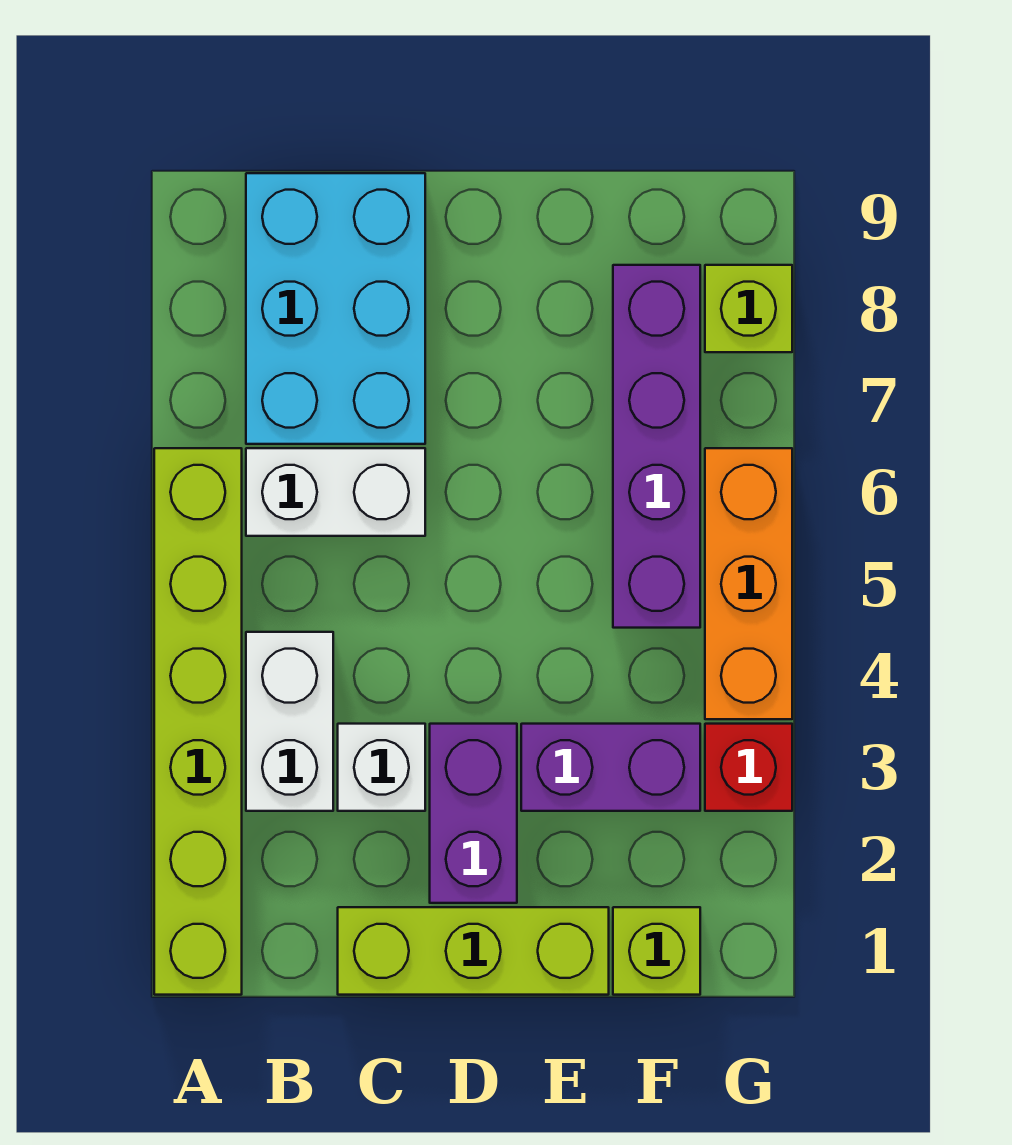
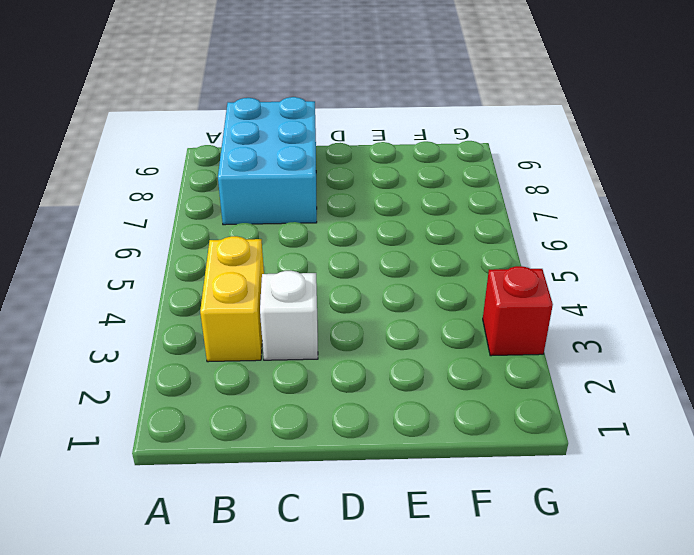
yellow brick B3:B4 level 1 -> white brick B3:B4 level 1
none -> lime brick A1:A6 level 1
none -> white brick B6:C6 level 1
none -> lime brick C1:E1 level 1

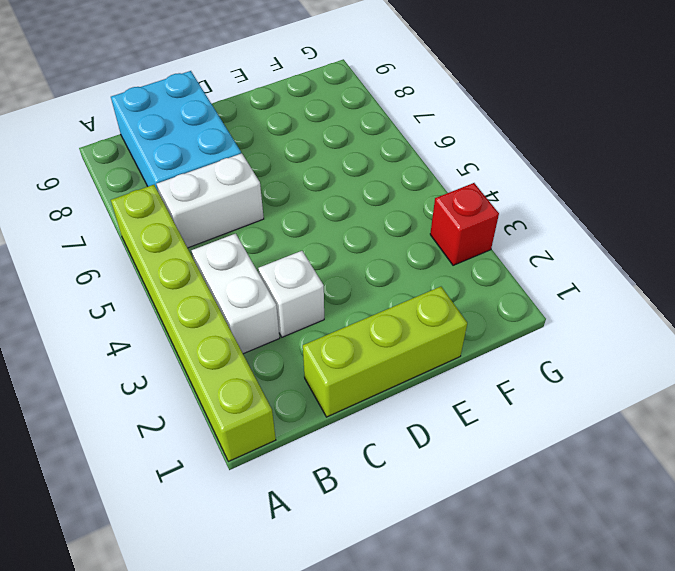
none -> purple brick D2:D3 level 1
none -> purple brick E3:F3 level 1
none -> lime brick F1 level 1

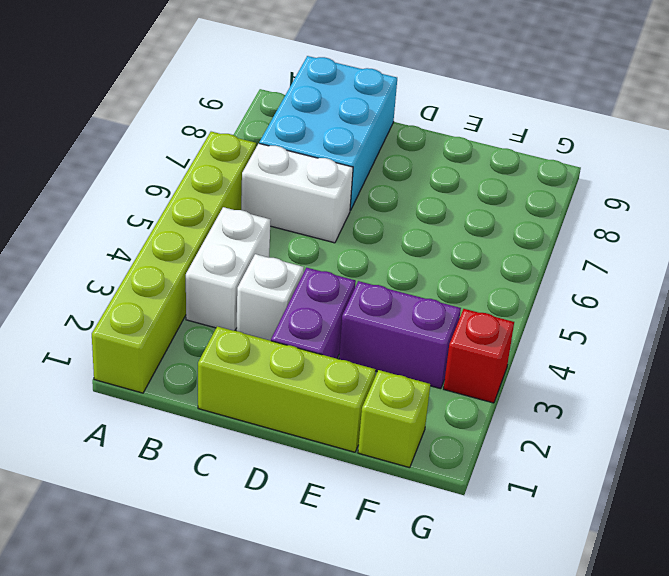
none -> purple brick F5:F8 level 1
none -> orange brick G4:G6 level 1
none -> lime brick G8 level 1

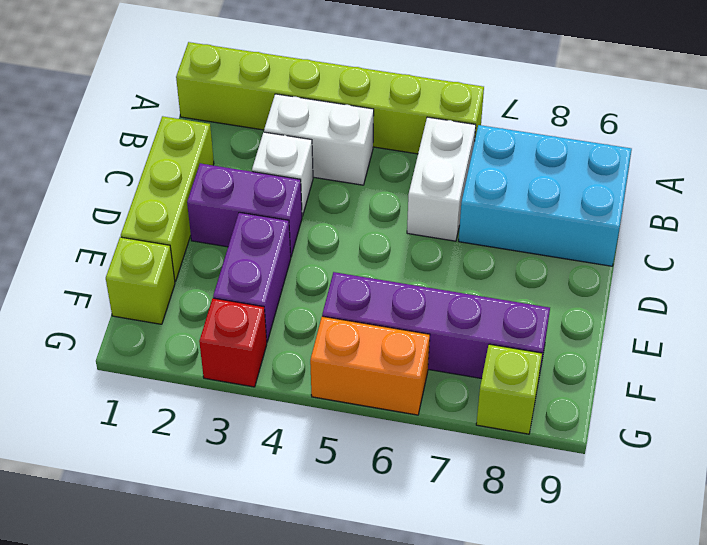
orange brick G5:G6 level 1 -> orange brick G4:G6 level 1

